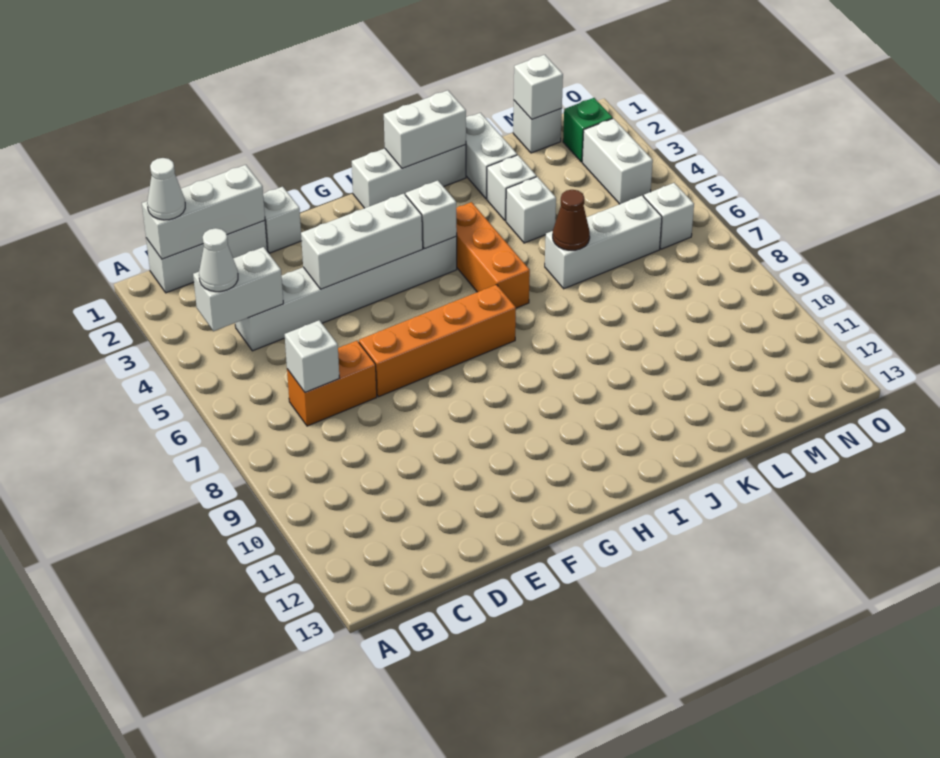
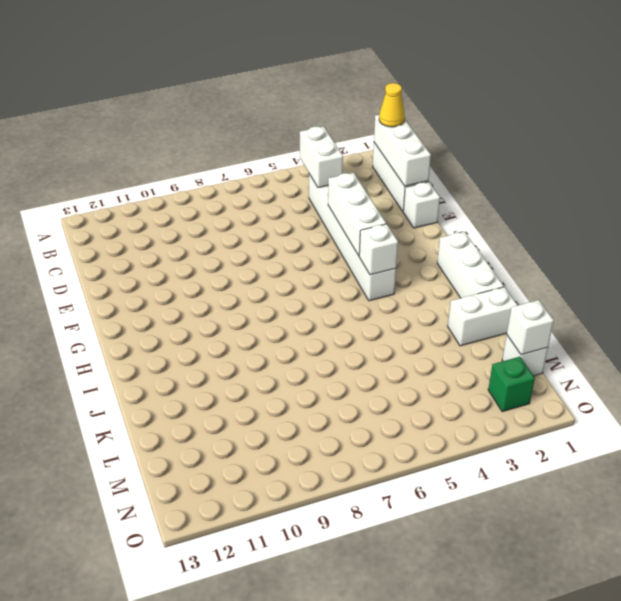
yellow cone B1 level 3 -> white cone B1 level 3
none -> orange brick C7:D7 level 1
none -> orange brick E7:H7 level 1
none -> orange brick I4:I6 level 1

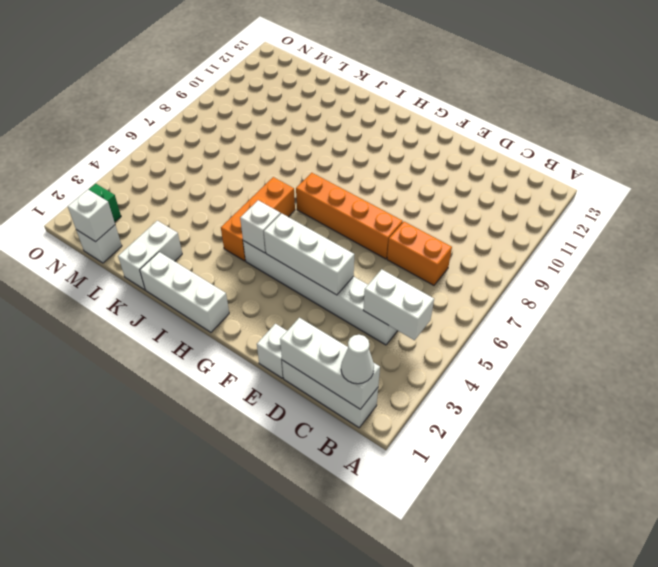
none -> white brick K3 level 1
none -> white brick K4 level 1
none -> white brick K6:M6 level 1

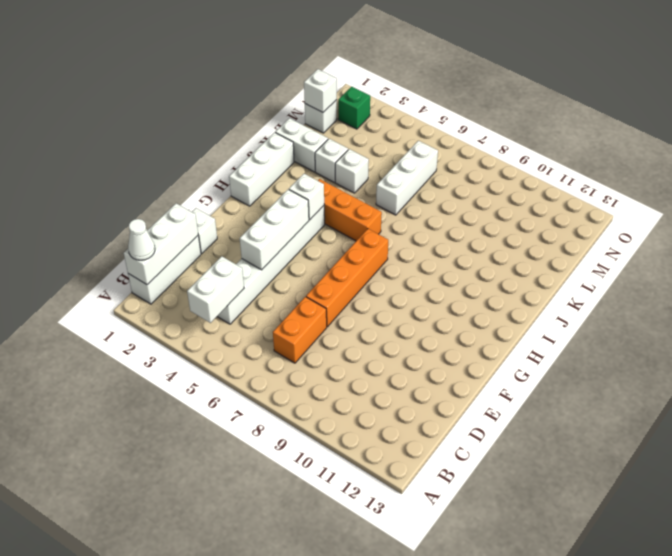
none -> white brick N3:N4 level 1
none -> white brick N6 level 1
none -> white brick C7 level 2

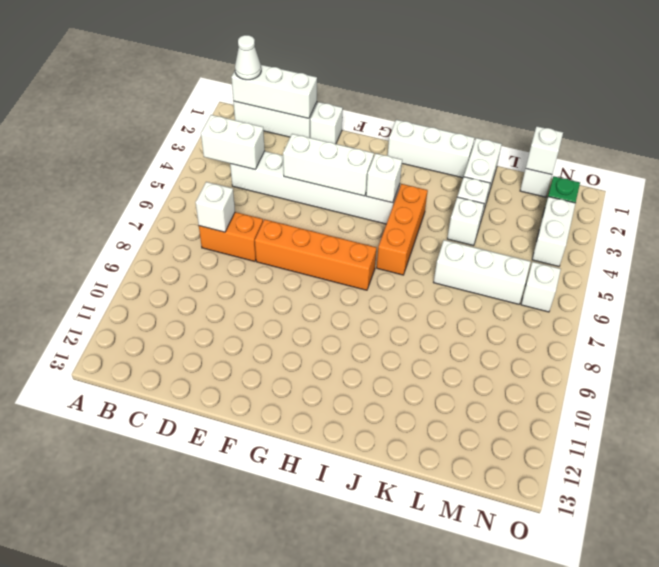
none -> white brick I1:J1 level 2
none -> brown cone K6 level 2
none -> white cone B4 level 3

